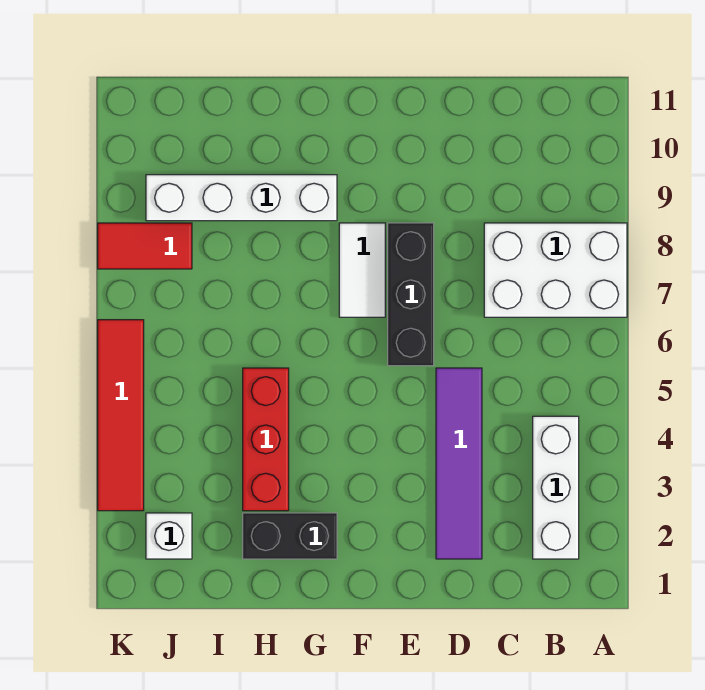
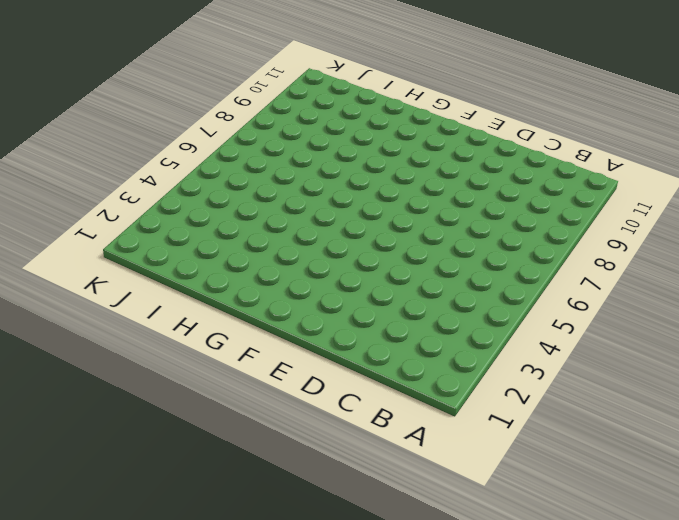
none -> white brick A7:C8 level 1
none -> white brick B2:B4 level 1

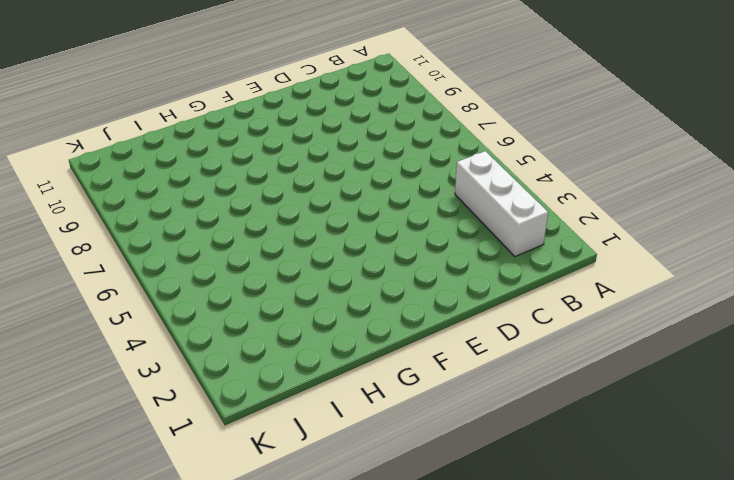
none -> white brick A7:C8 level 1
none -> purple tile D2:D5 level 1

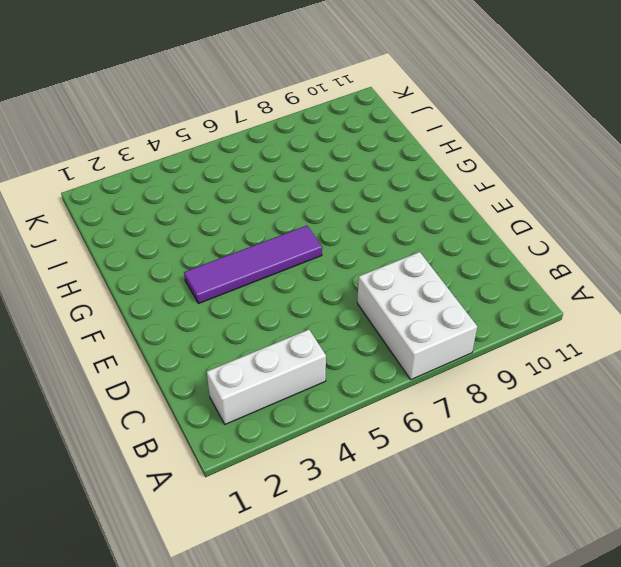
purple tile F3:F6 level 1 -> purple tile D2:D5 level 1
none -> black brick E6:E8 level 1
none -> white tile F7:F8 level 1

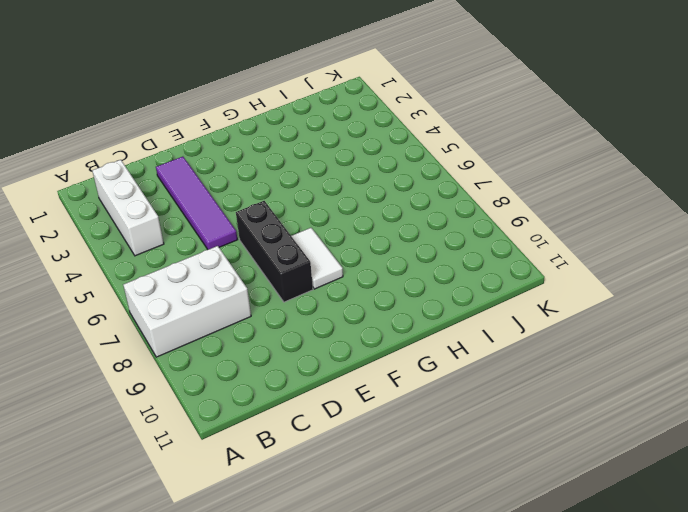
none -> black brick G2:H2 level 1
none -> white brick G9:J9 level 1

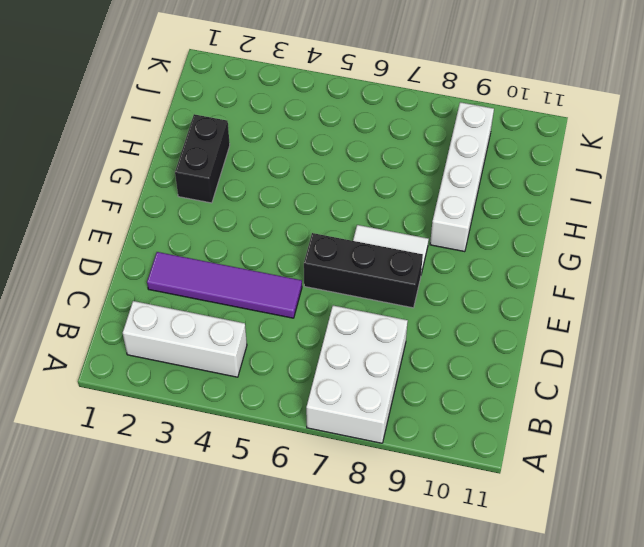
none -> red brick H3:H5 level 1
none -> white brick J2 level 1

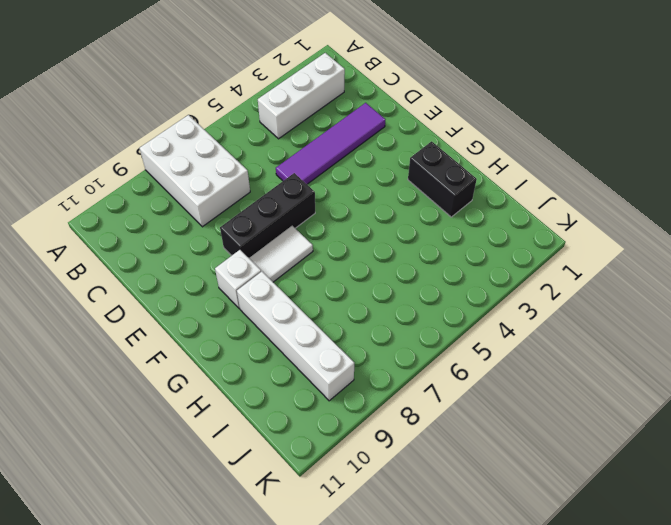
white brick F9 level 1 -> white brick J2 level 1
none -> red brick H3:H5 level 1
none -> red tile J8:K8 level 1

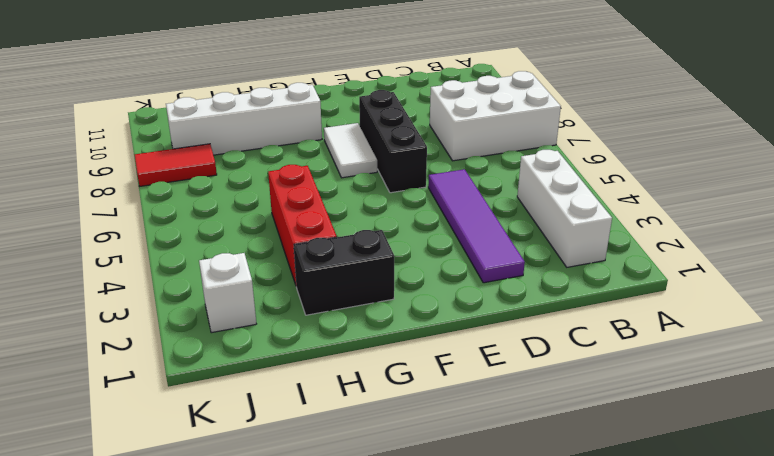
none -> red tile K3:K6 level 1

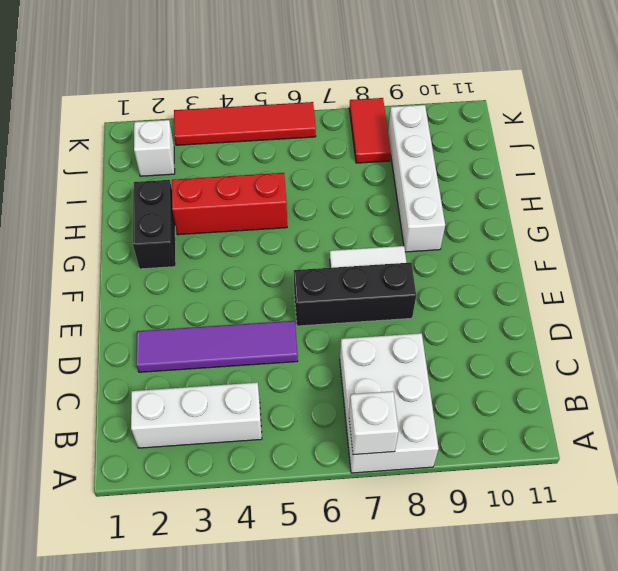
white brick A7 level 2 -> none

